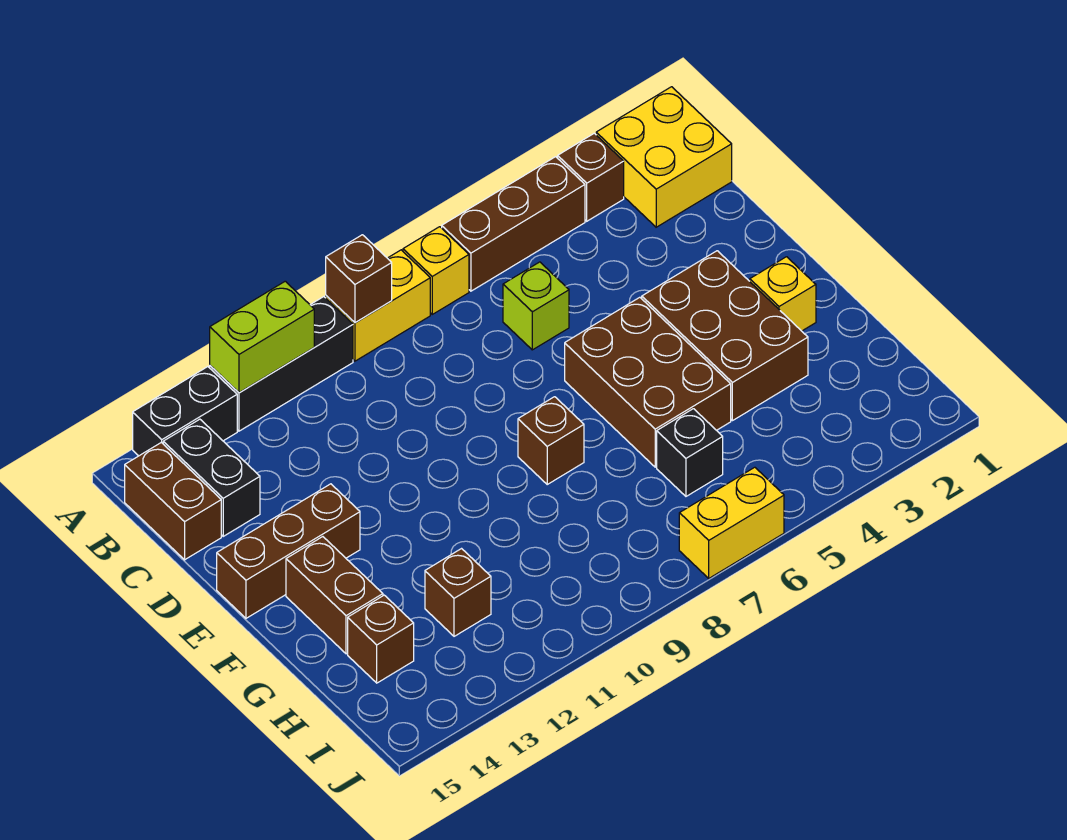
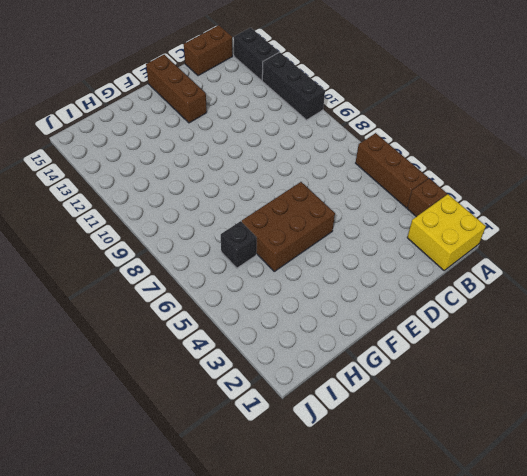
none -> yellow brick A7 level 1
none -> yellow brick A8:A9 level 1
none -> black brick B14:C14 level 1

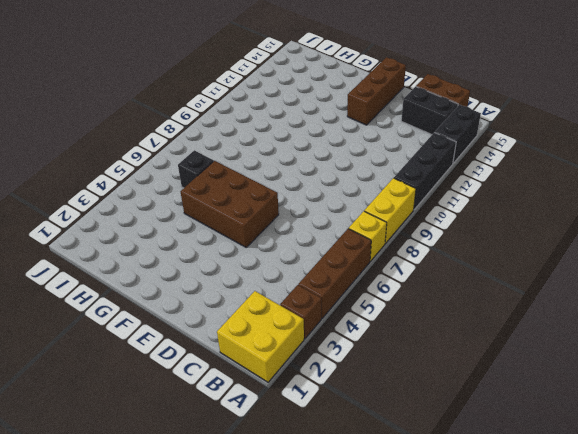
none -> lime brick C6 level 1
none -> brown brick E3:G4 level 1
none -> yellow brick F2 level 1

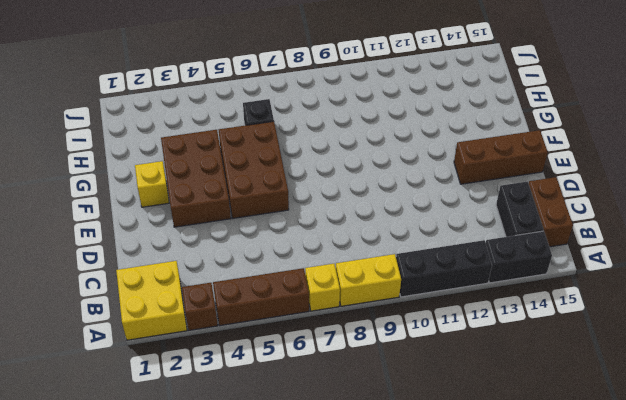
none -> lime brick C6 level 1
none -> brown brick F8 level 1
none -> brown brick F14:G14 level 1

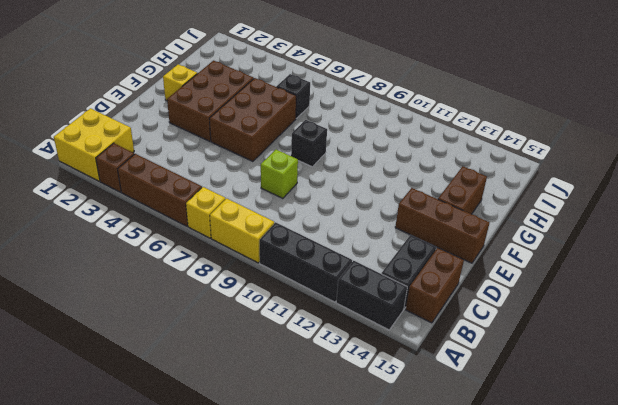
lime brick D8 level 1 -> lime brick C6 level 1
black brick F8 level 1 -> brown brick F8 level 1
none -> brown brick H12 level 1
none -> brown brick H14 level 1
none -> yellow brick J6:J7 level 1

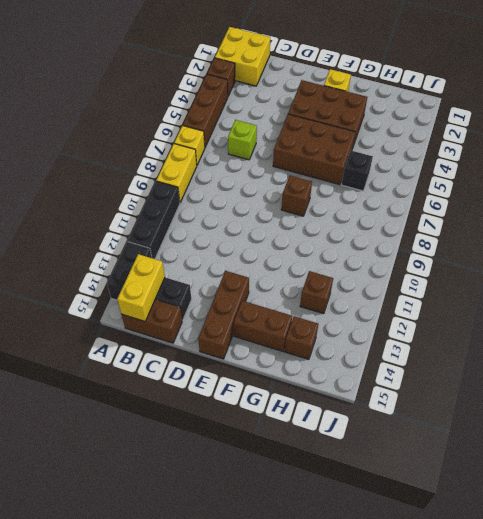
yellow brick B14:B15 level 2 -> yellow brick J6:J7 level 1
none -> brown brick A9 level 2
none -> lime brick A11:A12 level 2

